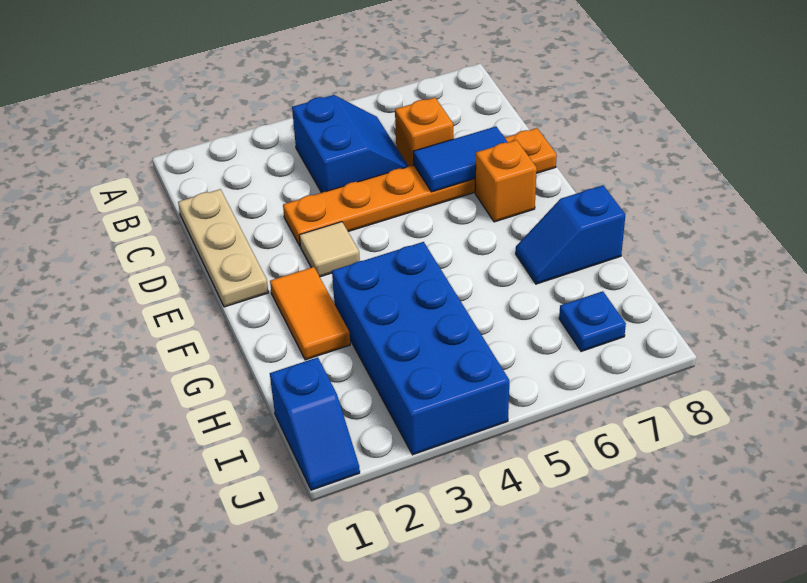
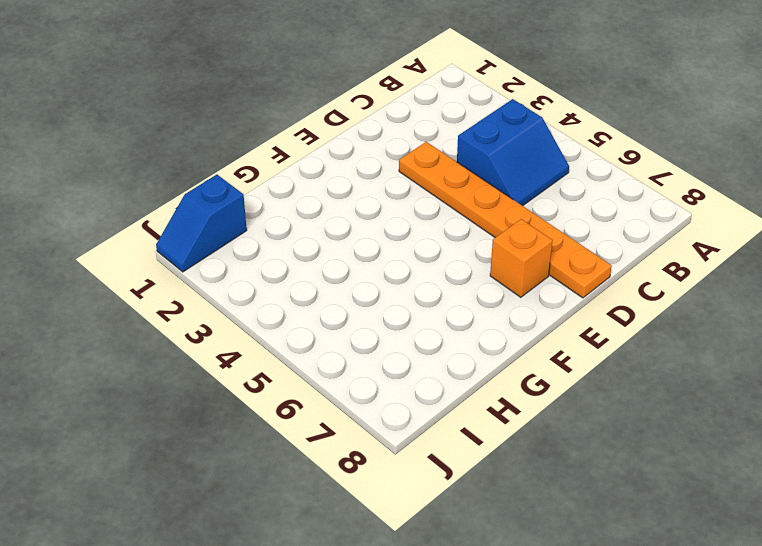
none -> tan plate C1:E1 level 1
none -> orange brick C6 level 1
none -> tan tile E3 level 1

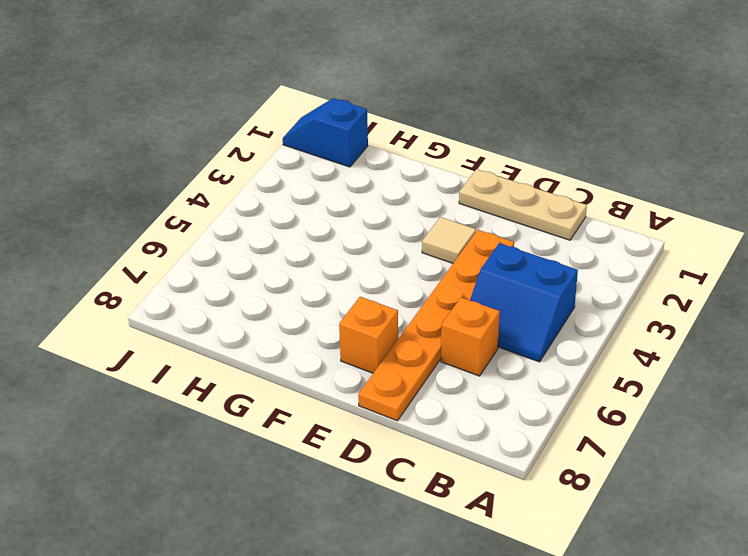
none -> orange tile F2:G2 level 1
none -> blue brick G3:J4 level 1
none -> blue slope G7:G8 level 1 top 8

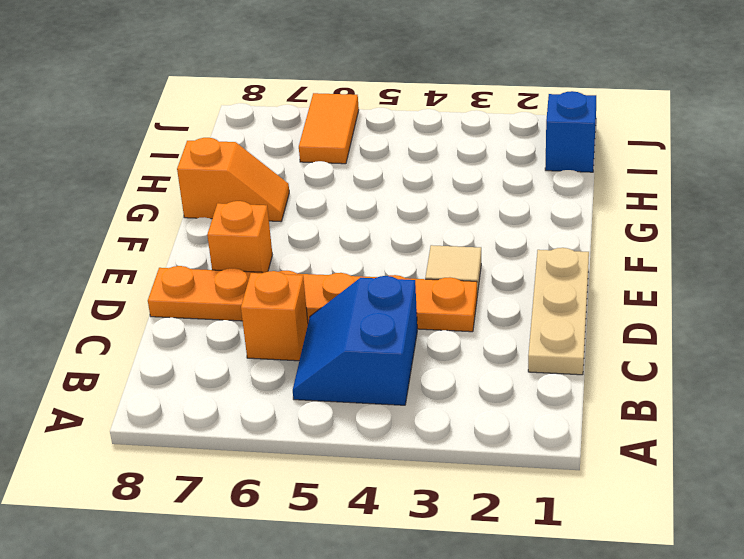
orange slope G7:G8 level 1 top 8 -> blue slope G7:G8 level 1 top 8
orange tile I6:J6 level 1 -> orange tile F2:G2 level 1
none -> blue brick G3:J4 level 1
none -> blue plate I7 level 1
none -> blue tile D6:D7 level 2

